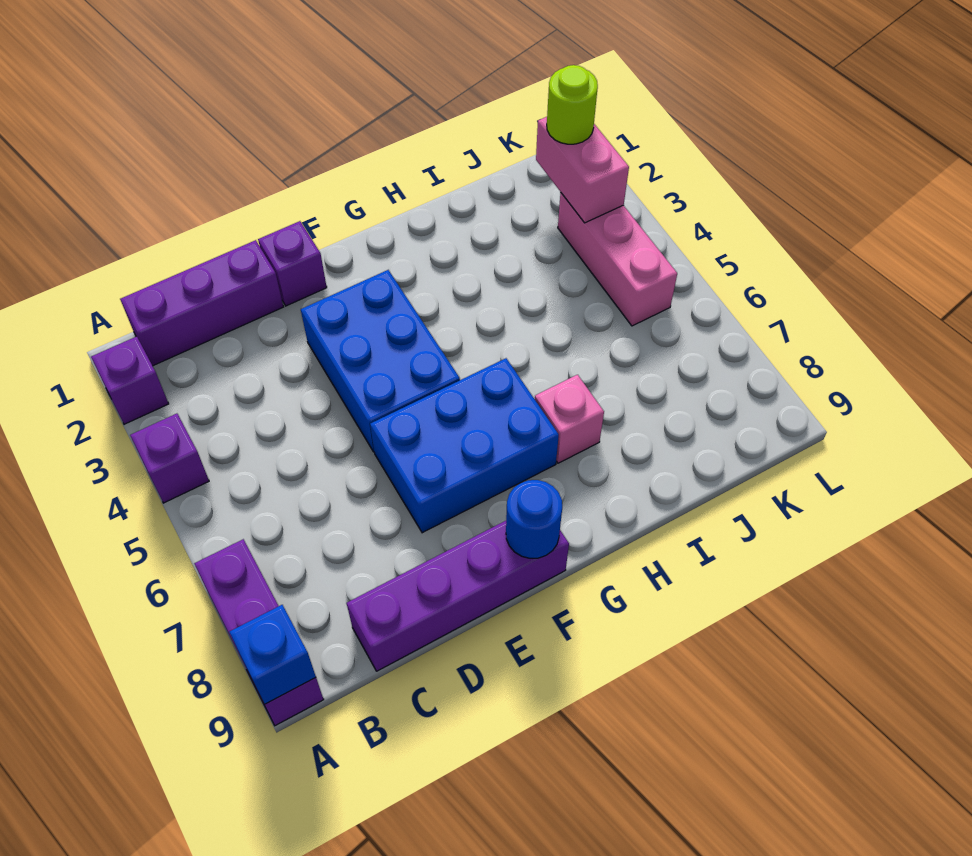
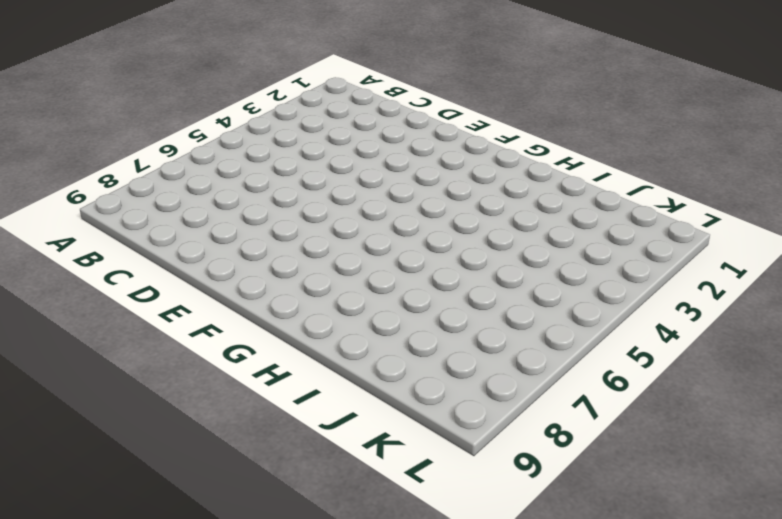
none -> purple brick A2 level 1
none -> purple brick A4 level 1
none -> purple brick A7:A9 level 1

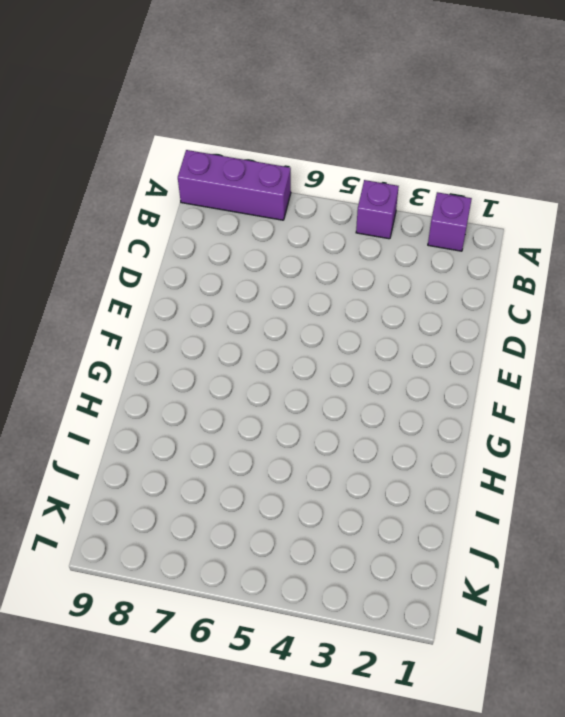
none -> purple brick B1:D1 level 1
none -> purple brick C9:F9 level 1
none -> purple brick E1 level 1

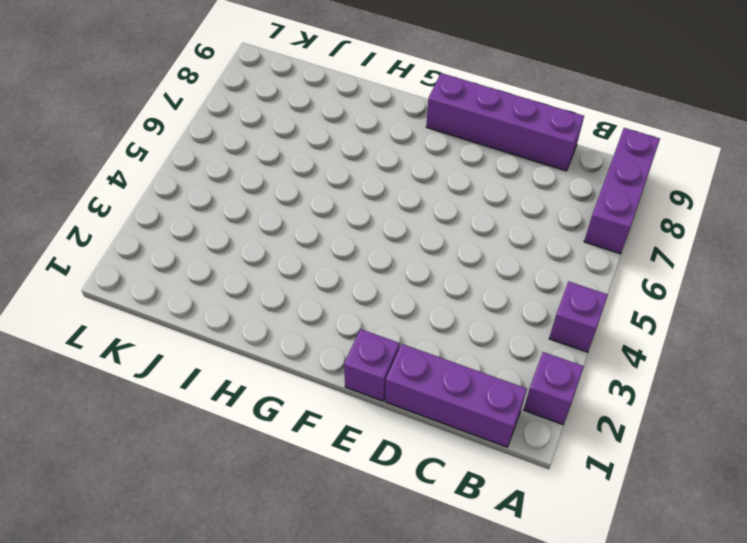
none -> blue brick E3:F5 level 1
none -> blue brick E6:G7 level 1
none -> pink brick H7 level 1

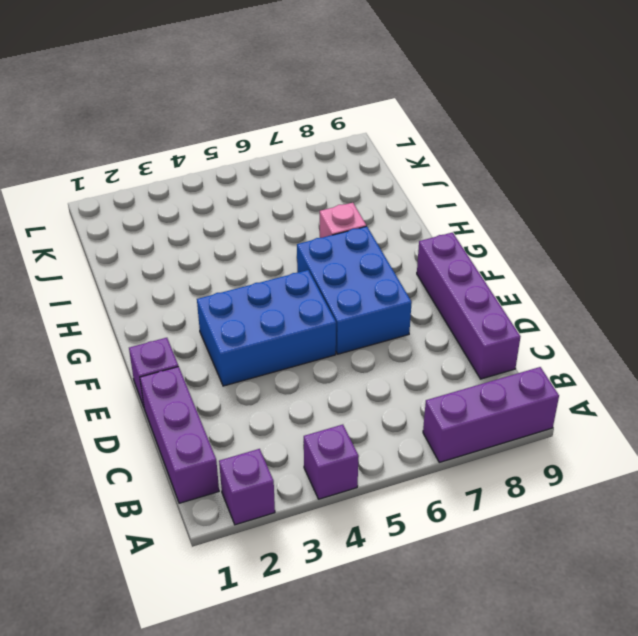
none -> pink brick K3:K5 level 1
none -> blue brick A9 level 2
none -> blue round brick F9 level 2

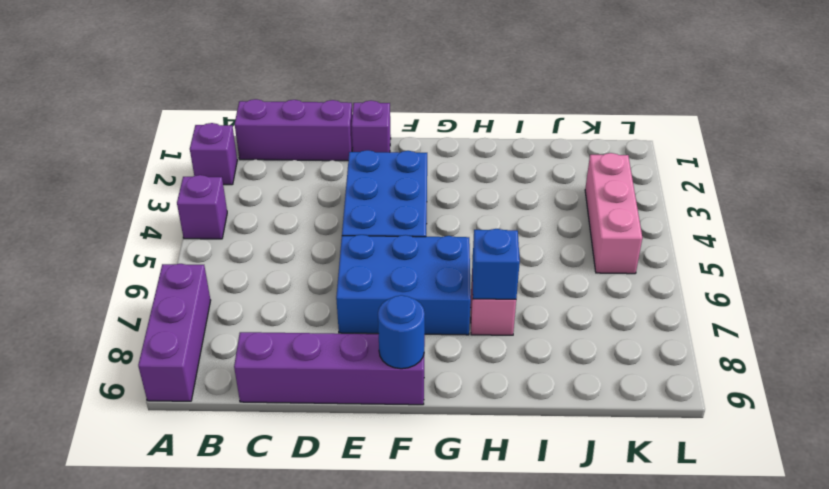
blue brick H7 level 2 -> blue brick A9 level 2
none -> pink brick K2:K3 level 2
none -> lime round brick K2 level 3

